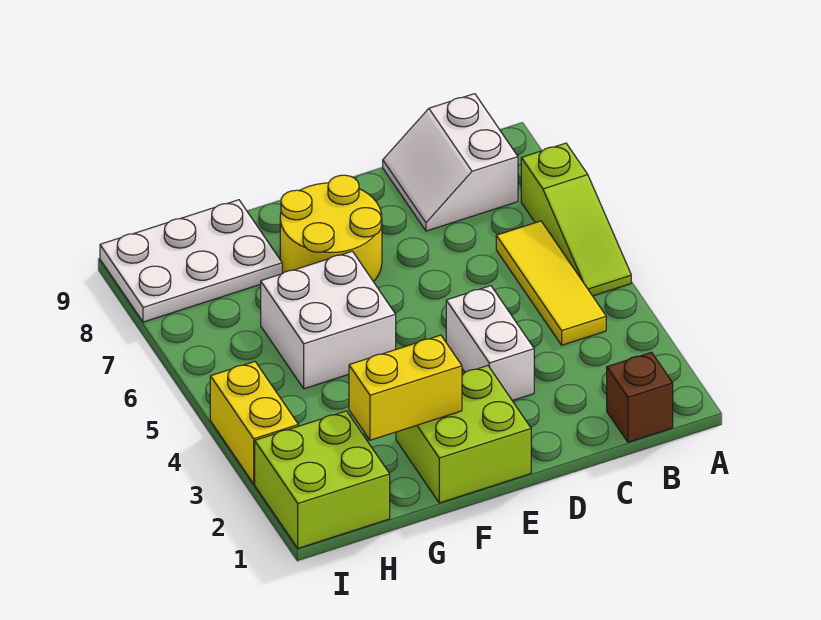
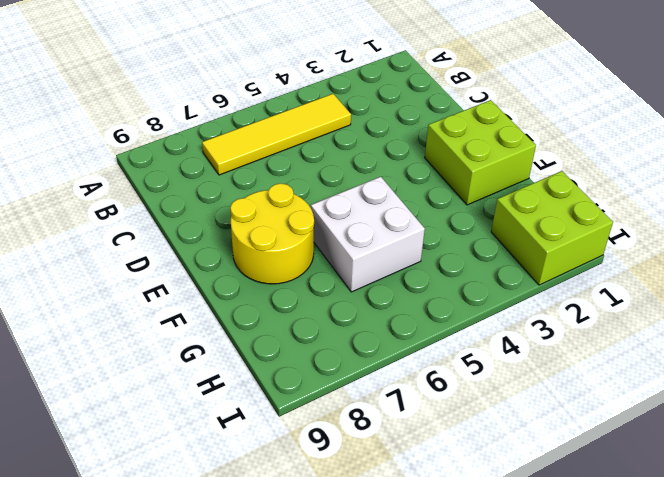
yellow tile B4:B7 level 1 -> yellow tile B4:B6 level 1
none -> lime slope A5:A7 level 1 top 7
none -> brown brick B1 level 1
none -> white slope B8:C9 level 1 top B

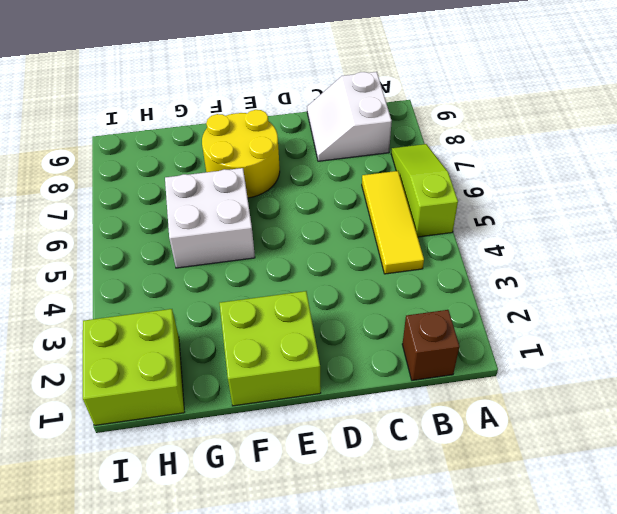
lime slope A5:A7 level 1 top 5 -> lime slope A5:A7 level 1 top 7
none -> white brick D3:D4 level 1
none -> white plate G8:I9 level 1
none -> yellow brick I3:I4 level 1

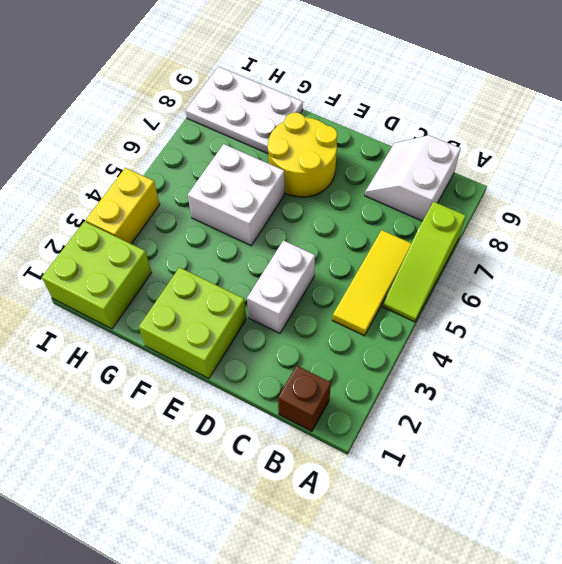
none -> yellow brick F2:G2 level 2

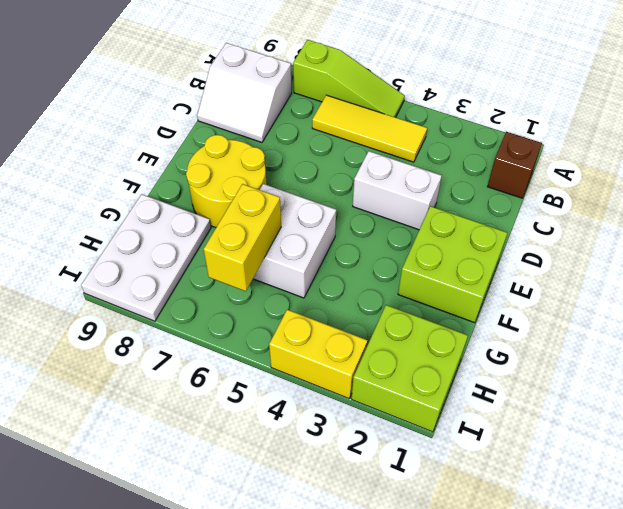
yellow brick G6:H6 level 2 -> yellow brick F2:G2 level 2

